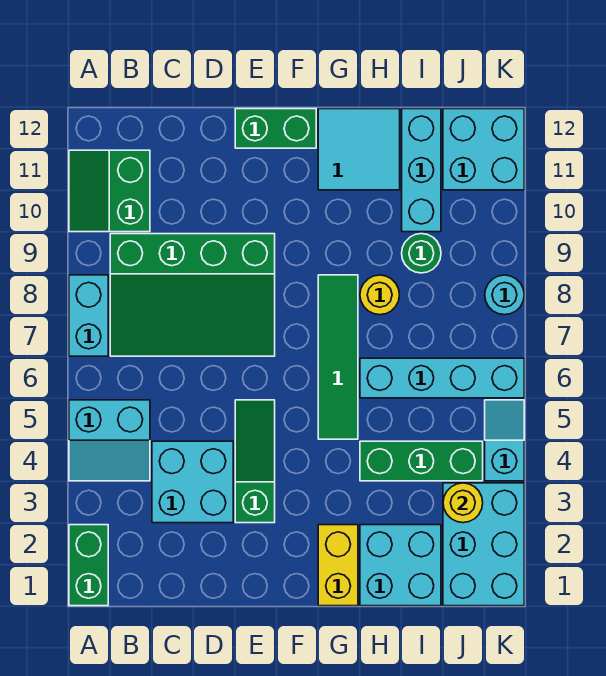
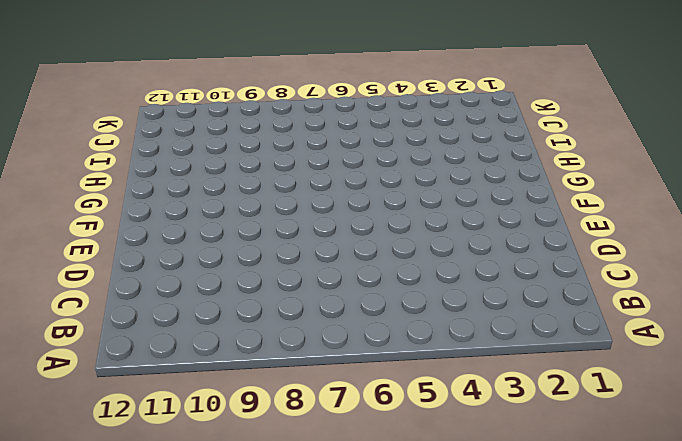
none -> green brick A1:A2 level 1
none -> cyan slope A4:B5 level 1 top 5
none -> cyan brick A7:A8 level 1

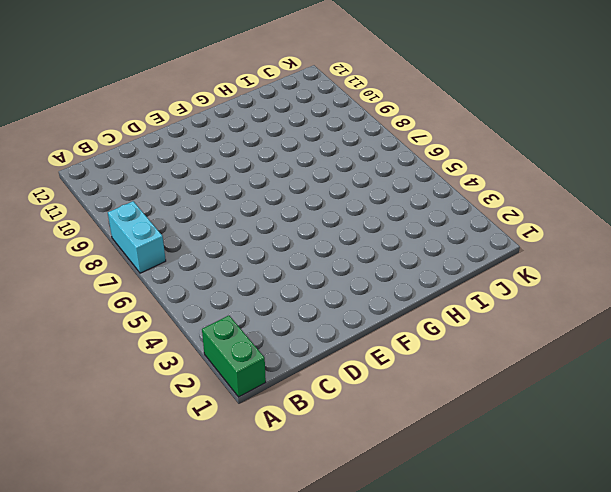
none -> cyan slope A4:B5 level 1 top 5
none -> green slope A10:B11 level 1 top B
none -> green slope B7:E9 level 1 top 9

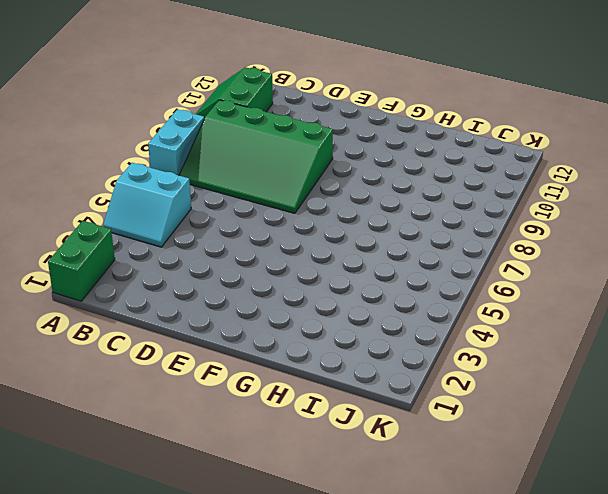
none -> cyan brick C3:D4 level 1
none -> green slope E3:E5 level 1 top 3
none -> green brick E12:F12 level 1

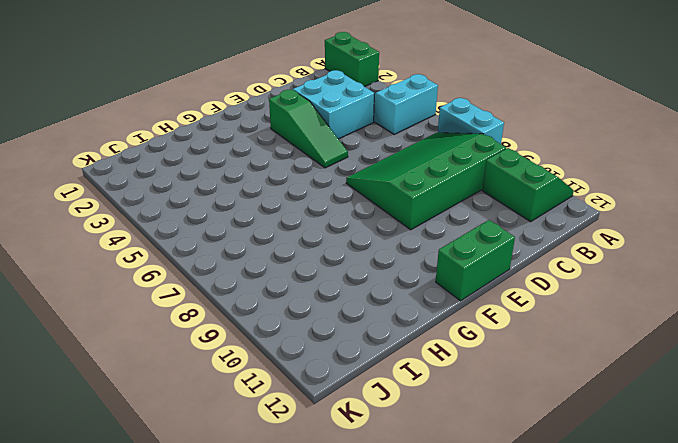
none -> yellow brick G1:G2 level 1
none -> green tile G5:G8 level 1
none -> cyan tile G11:H12 level 1

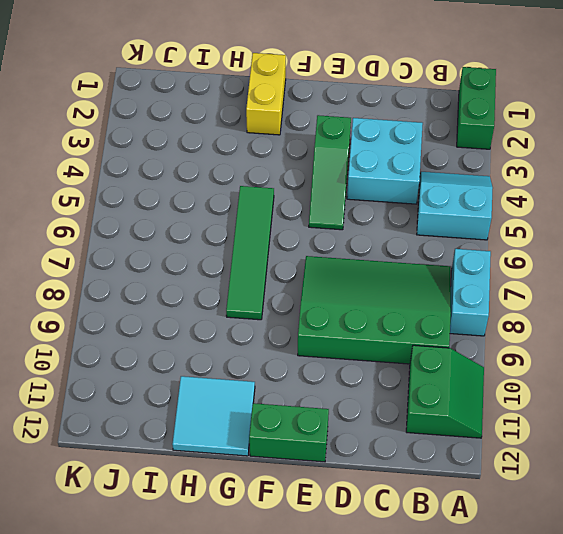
none -> cyan brick H1:I2 level 1
none -> green brick H4:J4 level 1
none -> cyan brick H6:K6 level 1

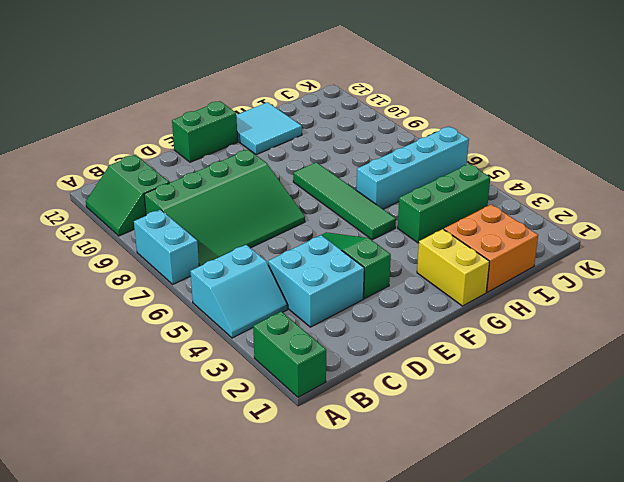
orange brick H1:I2 level 1 -> cyan brick H1:I2 level 1
none -> yellow round brick H8 level 1
none -> green round brick I9 level 1
none -> cyan brick I10:I12 level 1

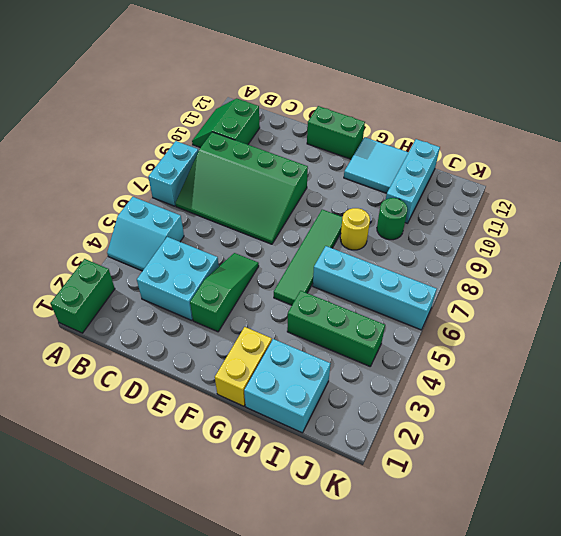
none -> cyan brick J1:K3 level 1
none -> cyan brick J11:K12 level 1
none -> cyan slope K4:K5 level 1 top 4

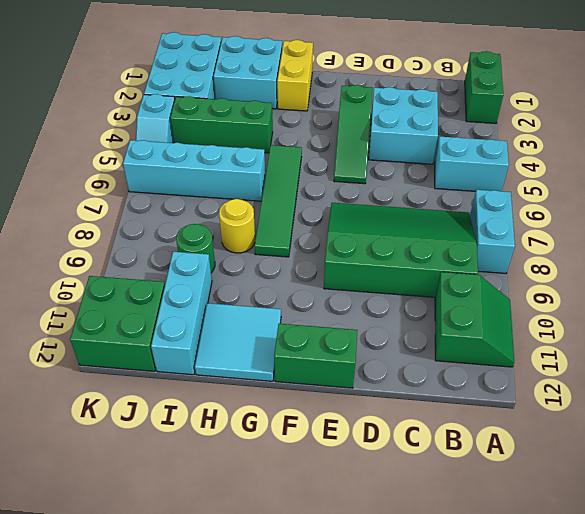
green brick J11:K12 level 1 -> cyan brick J11:K12 level 1
none -> cyan round brick K8 level 1
none -> yellow round brick J3 level 2

